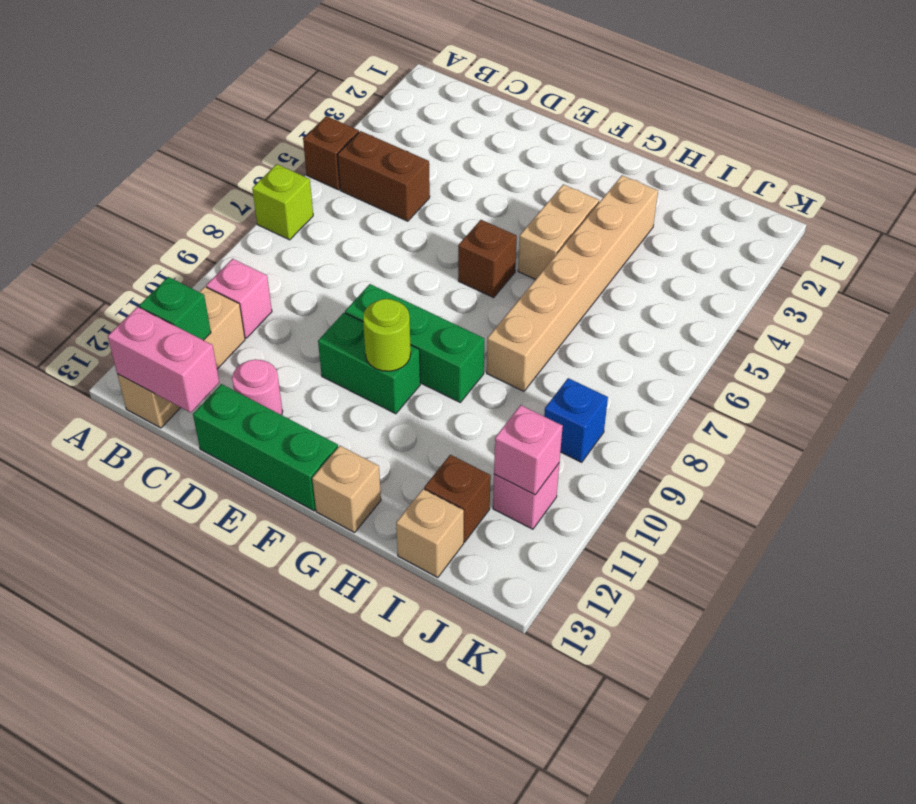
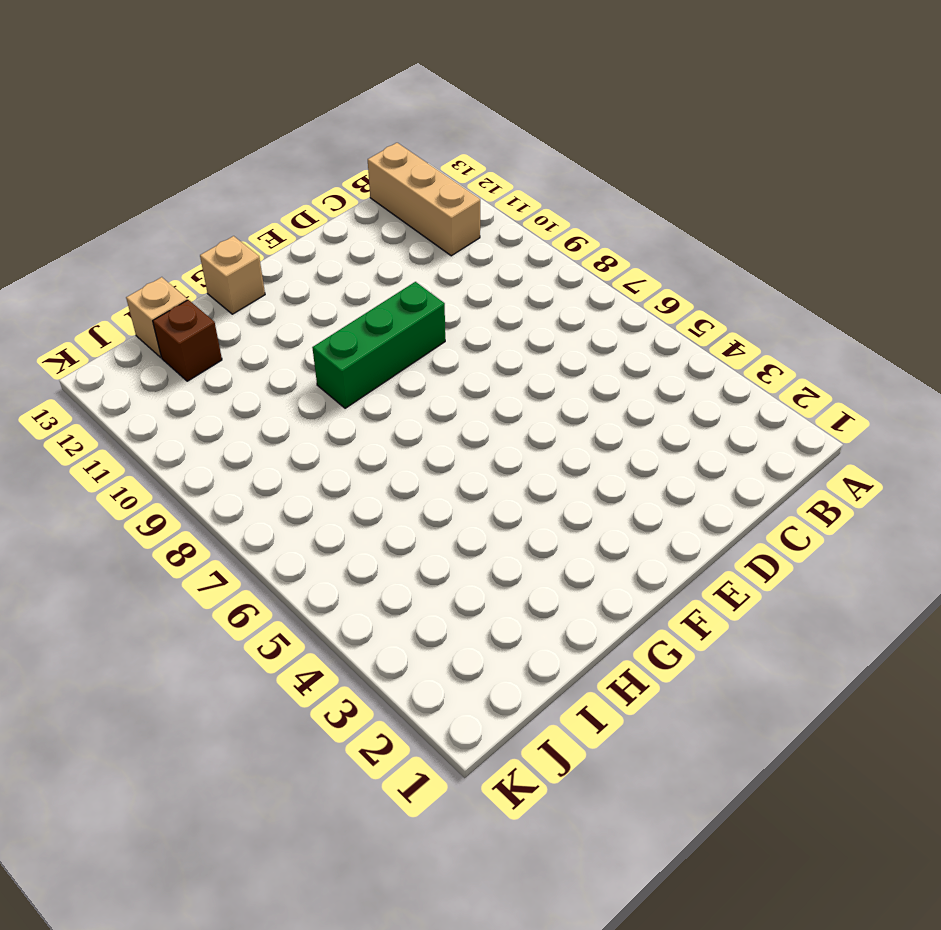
none -> brown brick A5 level 1
none -> lime brick A7 level 1
none -> brown brick B5:C5 level 1

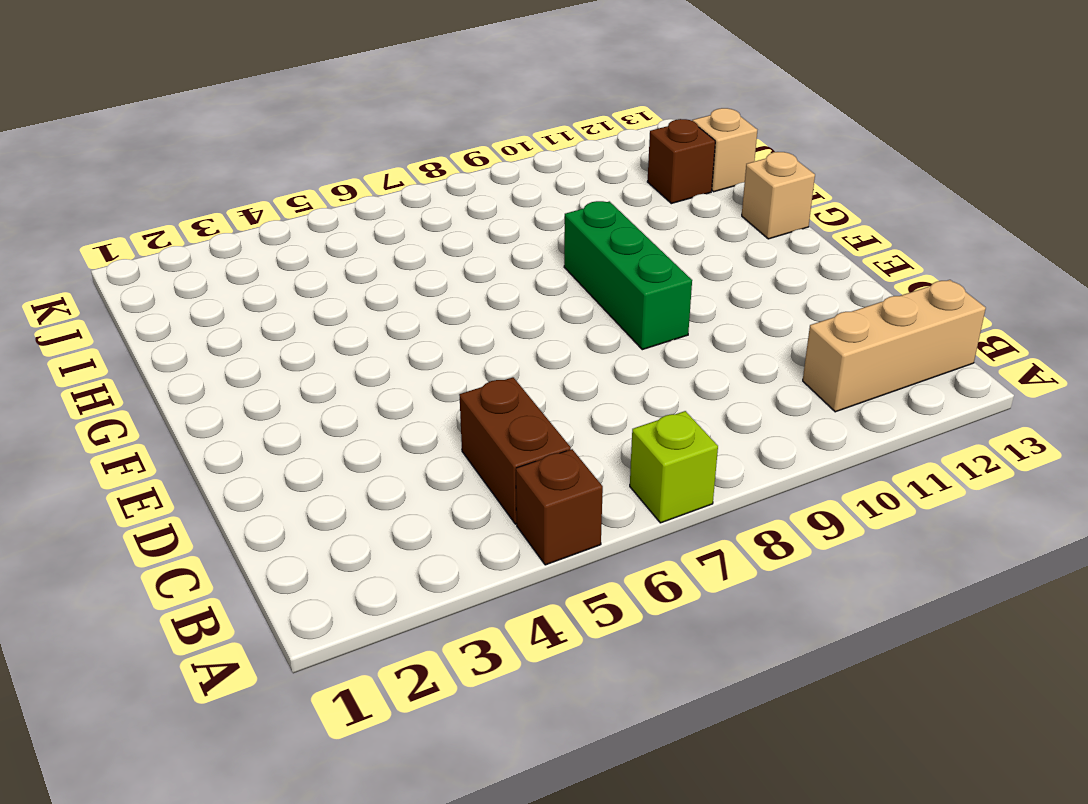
none -> pink brick B10 level 1
none -> pink round brick D12 level 1
none -> green brick D13:F13 level 1

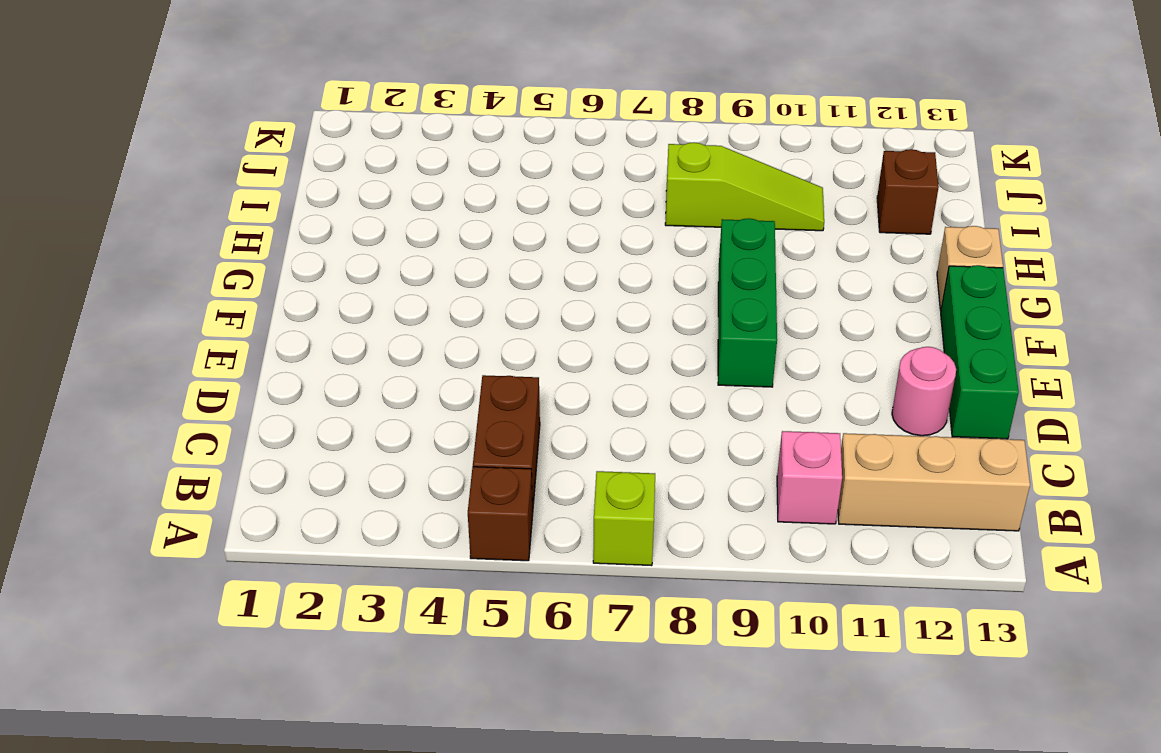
lime slope I8:I10 level 1 top 8 -> none
none -> green brick E10:F10 level 1
none -> brown brick F6 level 1
none -> tan brick G4:G5 level 1

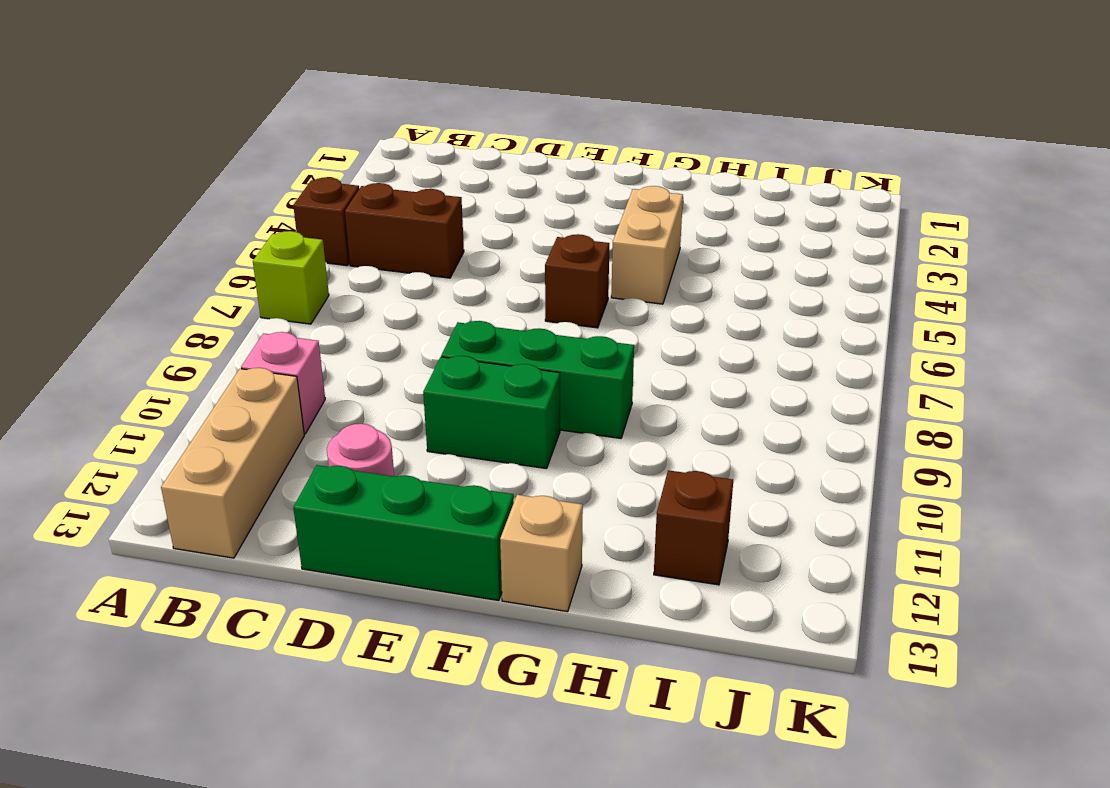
none -> tan brick H3:H8 level 1
none -> tan brick I13 level 1
none -> blue brick J9 level 1

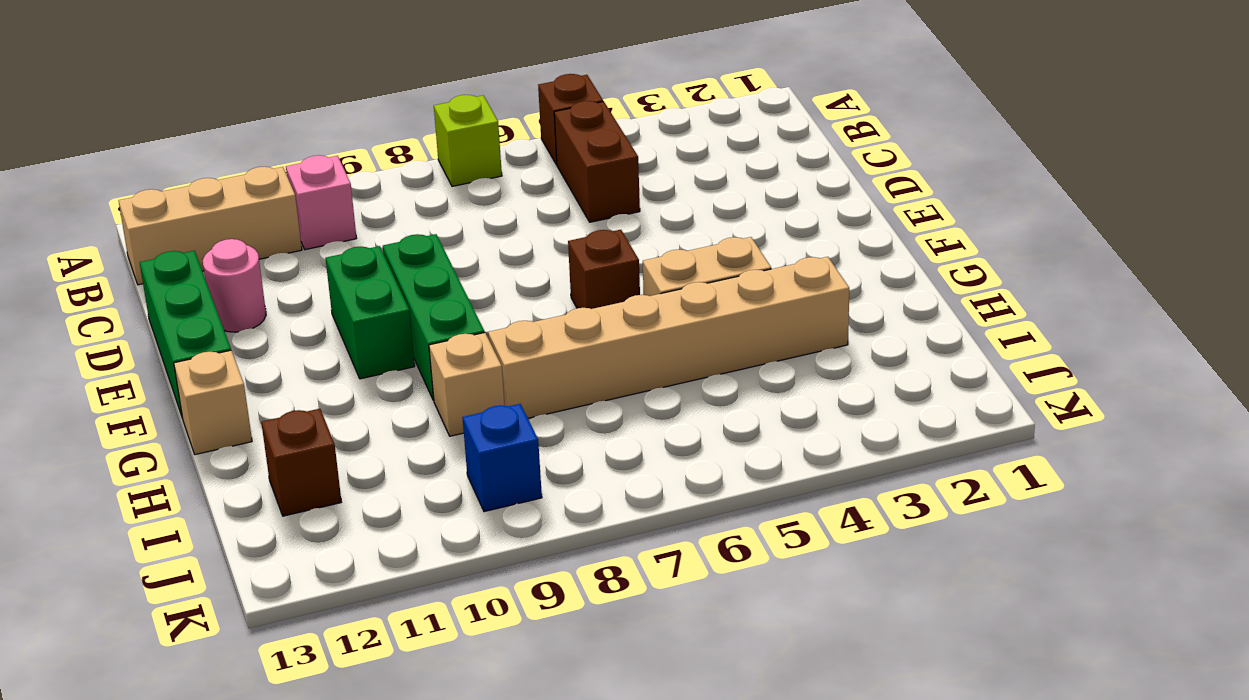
tan brick H9 level 1 -> tan brick I13 level 1
none -> pink brick J11 level 1
none -> green brick B12 level 2
none -> pink brick B13:C13 level 2

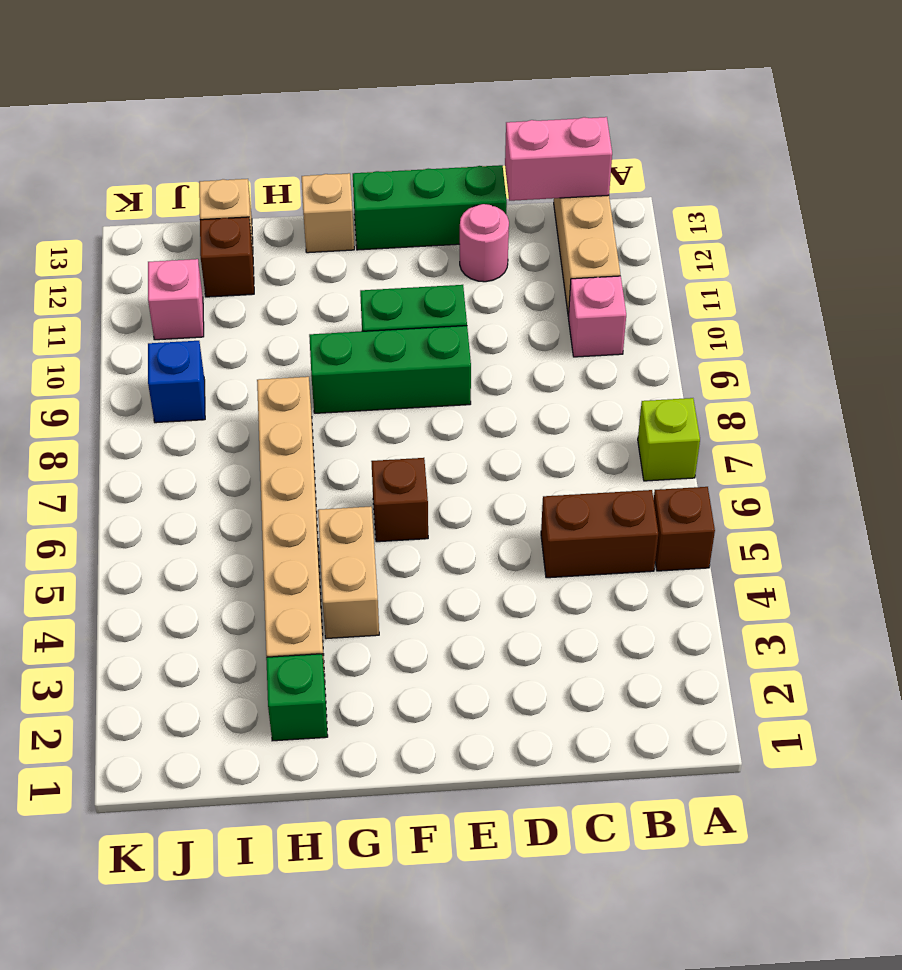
green brick H2 level 1 -> green brick B12 level 2
none -> lime round brick F10 level 2
none -> pink brick J11 level 2

